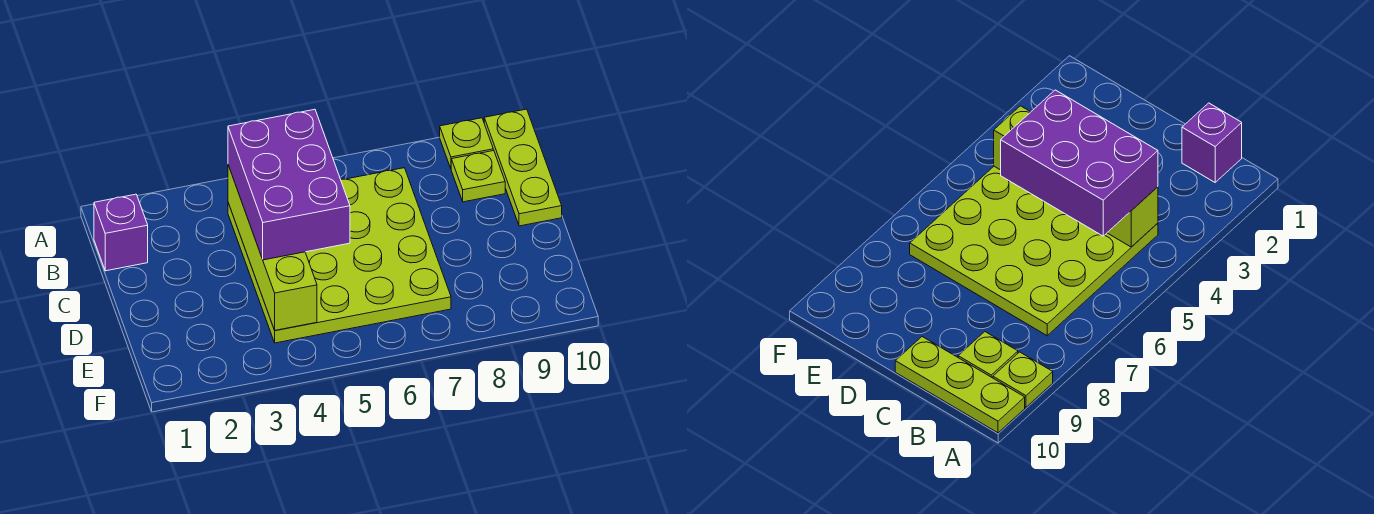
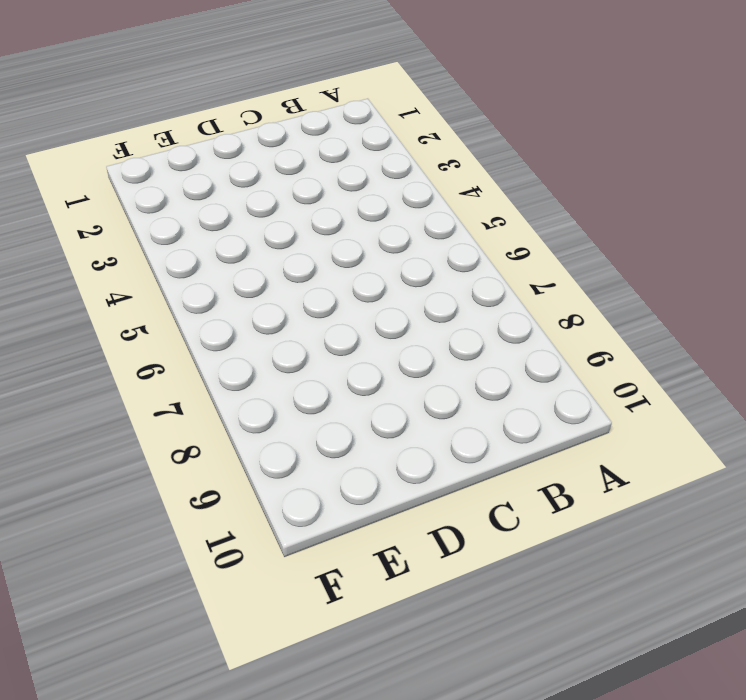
none -> lime plate A9 level 1
none -> lime plate A10:C10 level 1

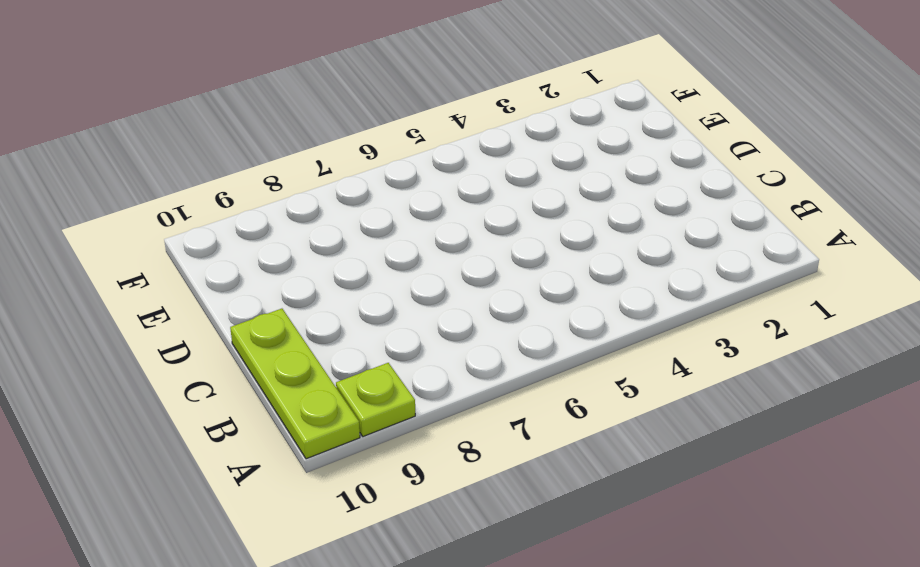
none -> purple brick B1 level 1
none -> lime plate B4:E7 level 1

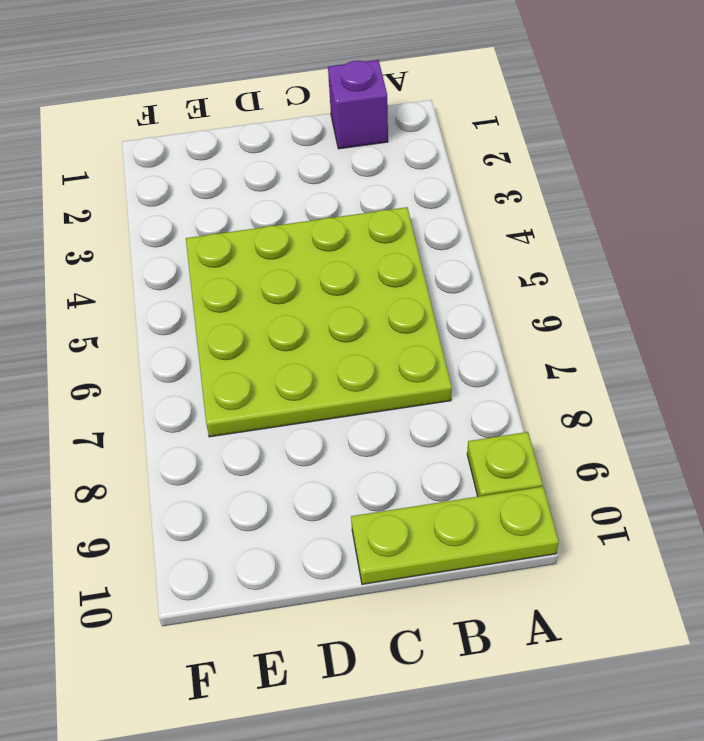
none -> lime plate B9 level 1
none -> lime brick B4:E4 level 2

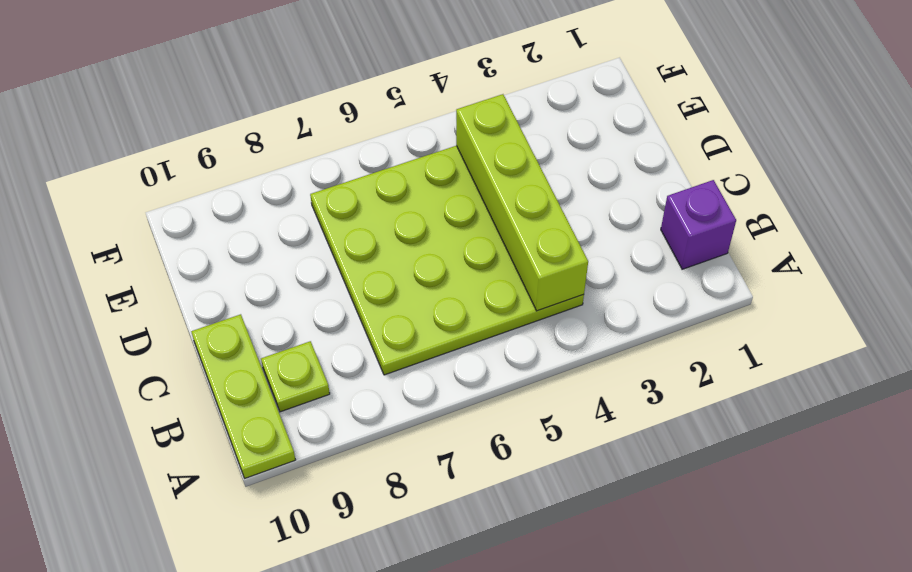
none -> lime plate A9 level 1
none -> purple brick B4:D5 level 3

